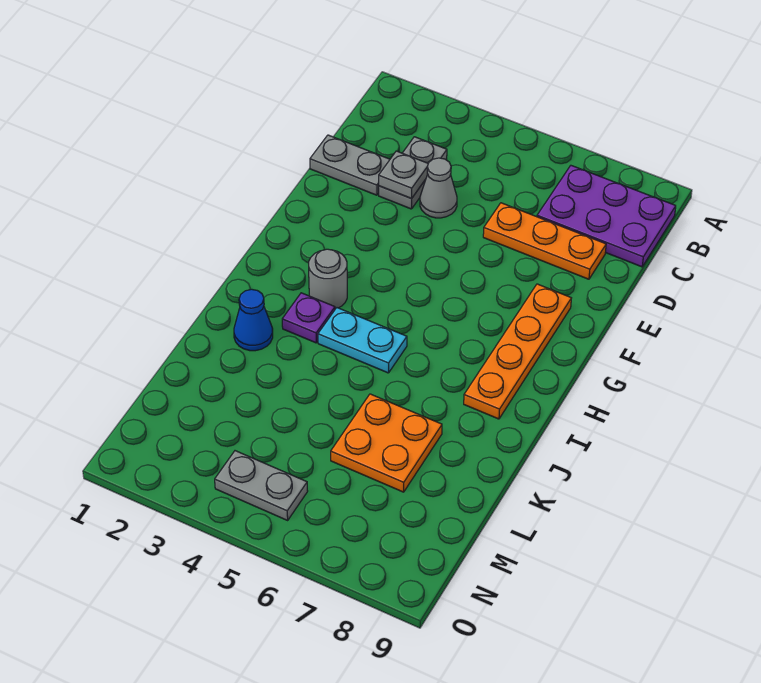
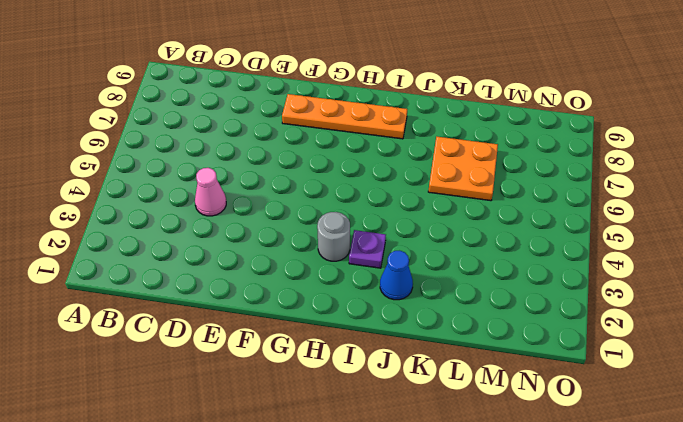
pink cone D4 level 1 -> grey cone D4 level 1
none -> purple plate B7:C9 level 1
none -> grey plate C3:D3 level 1
none -> grey plate D1:D2 level 1

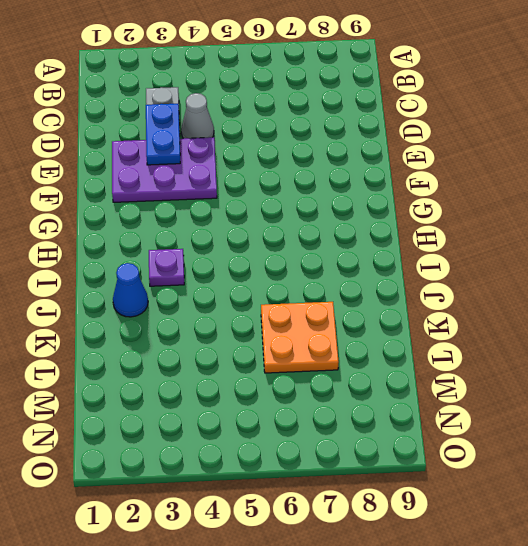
blue plate D3:E3 level 2 -> grey plate D3 level 2
purple plate E2:F4 level 1 -> purple plate B7:C9 level 1
none -> grey plate D1:D2 level 1
none -> orange plate D6:D8 level 1
none -> orange plate F8:I8 level 1

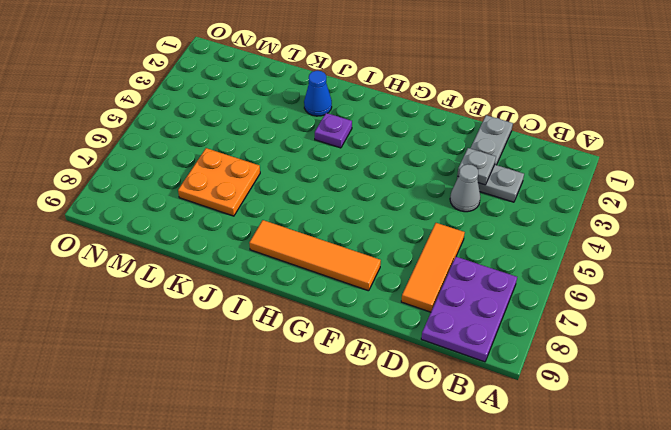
orange tile D6:D8 level 1 -> orange plate D6:D8 level 1
orange tile F8:I8 level 1 -> orange plate F8:I8 level 1
none -> grey round brick H3 level 1
none -> cyan plate I4:I5 level 1
none -> grey plate N4:N5 level 1

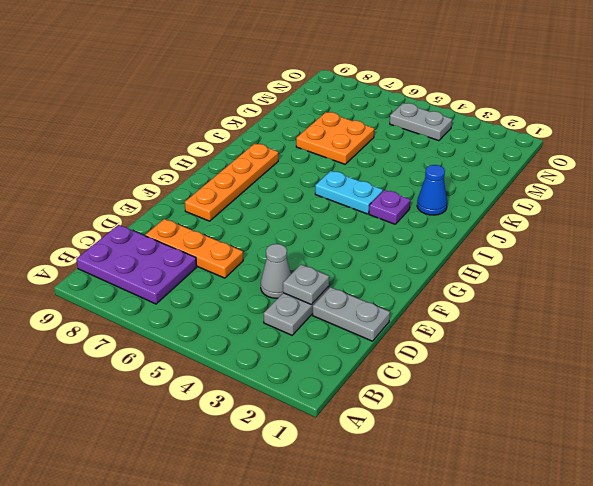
none -> grey round brick H3 level 1

